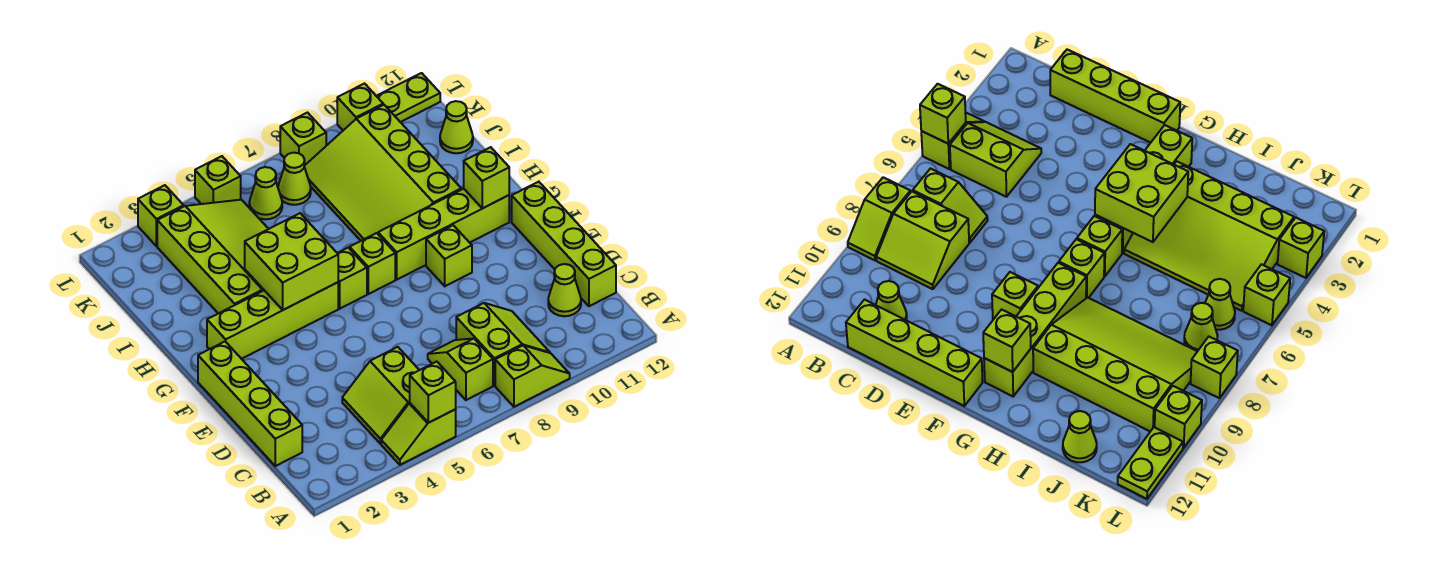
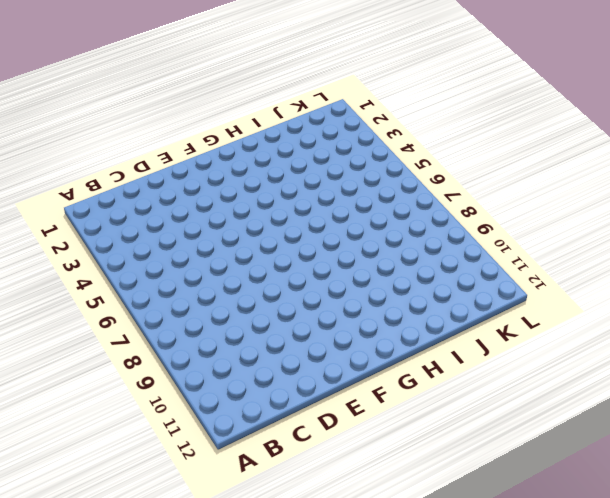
none -> lime slope A4:A5 level 1 top 5
none -> lime slope A8:A9 level 1 top 8
none -> lime slope B4:C5 level 1 top 5

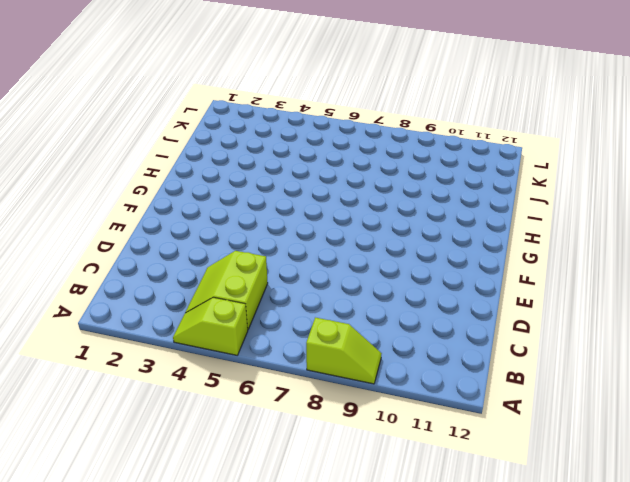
none -> lime slope B7:C7 level 1 top B
none -> lime slope B8:C9 level 1 top 8
none -> lime brick C1:F1 level 1

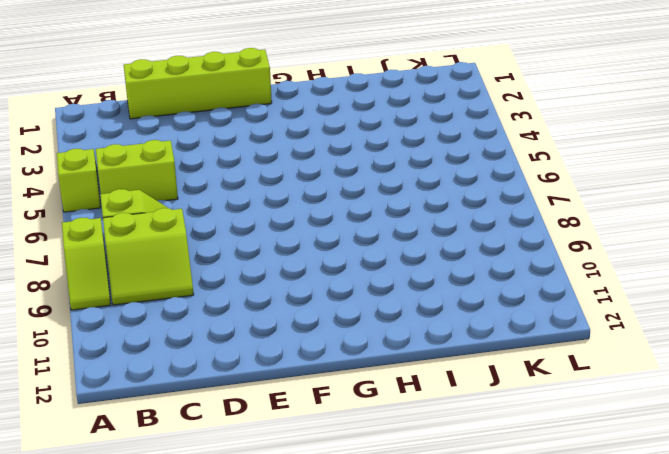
none -> lime cone C11 level 1
none -> lime brick C12:F12 level 1
none -> lime brick F9 level 1

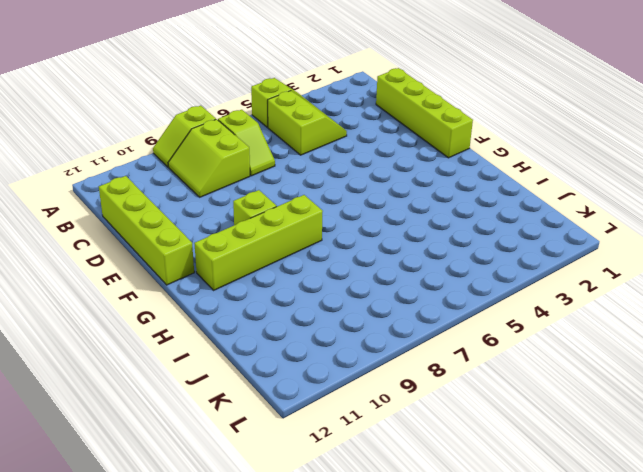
none -> lime cone C11 level 1
none -> lime brick G2:G5 level 1
none -> lime brick G6 level 1

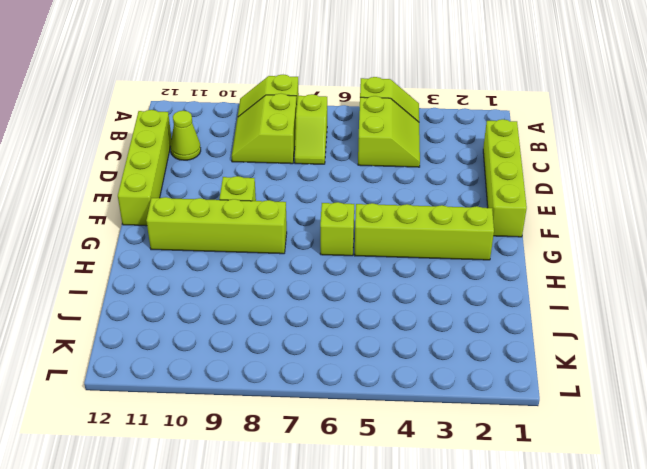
none -> lime brick G7 level 1
none -> lime slope H3:K5 level 1 top 3
none -> lime slope H8:K10 level 1 top 10

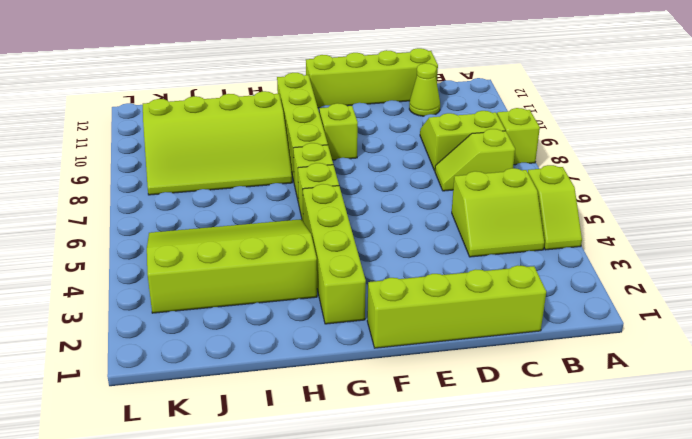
none -> lime cone J12 level 1
none -> lime cone K6 level 1
none -> lime cone K7 level 1

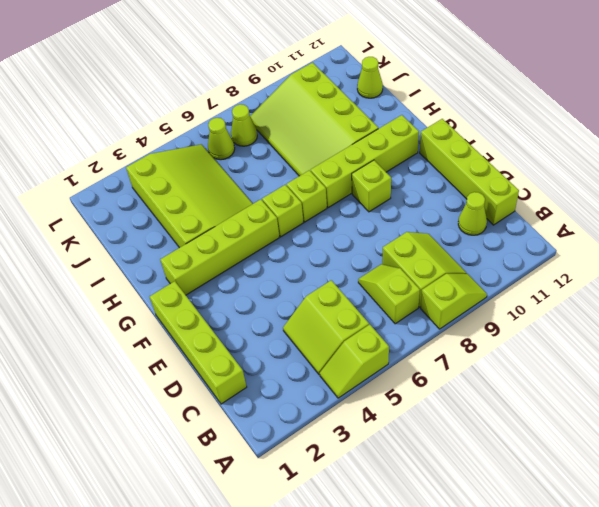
none -> lime brick L3 level 1
none -> lime brick L5 level 1
none -> lime brick L8 level 1

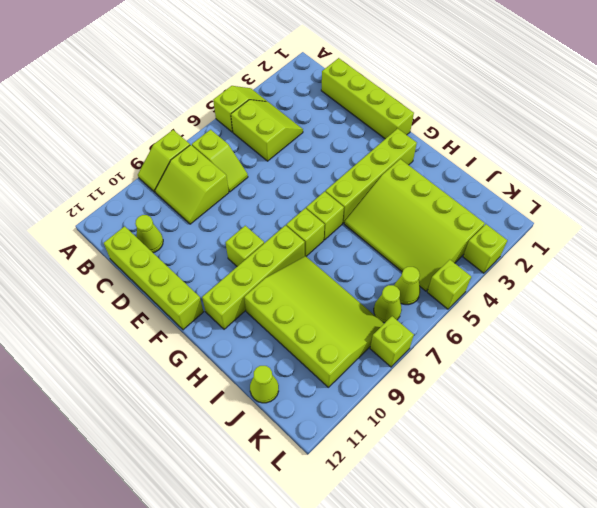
none -> lime brick L10 level 1
none -> lime plate L11:L12 level 1
none -> lime brick A5 level 2

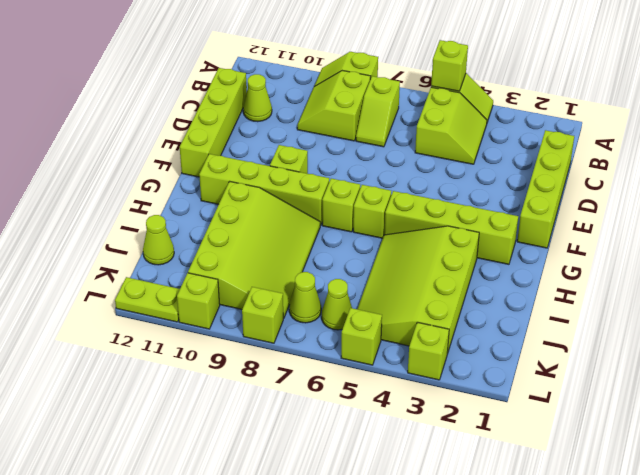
none -> lime brick G4:H5 level 2
none -> lime brick G11 level 2

